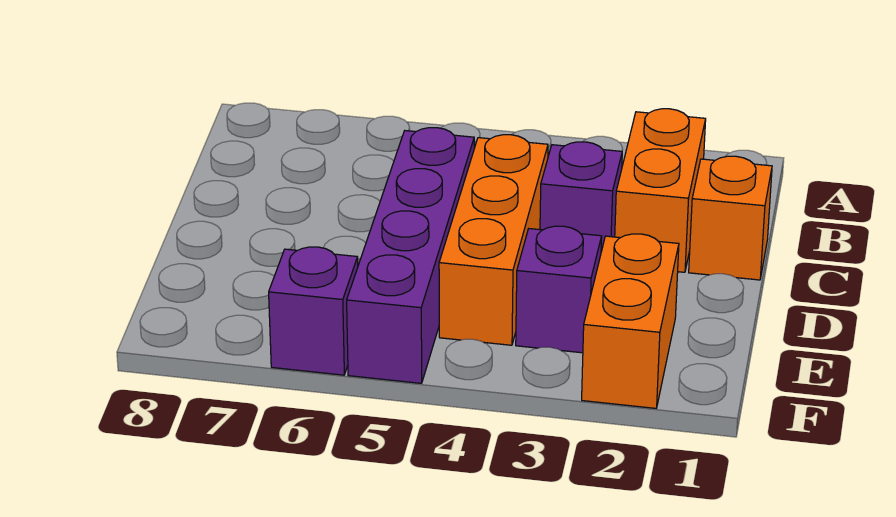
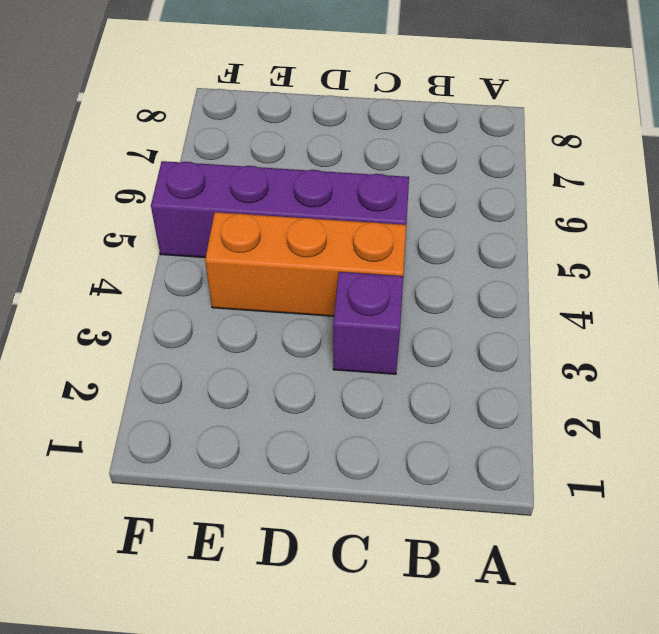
none -> orange brick B2:C2 level 1
none -> orange brick C1 level 1

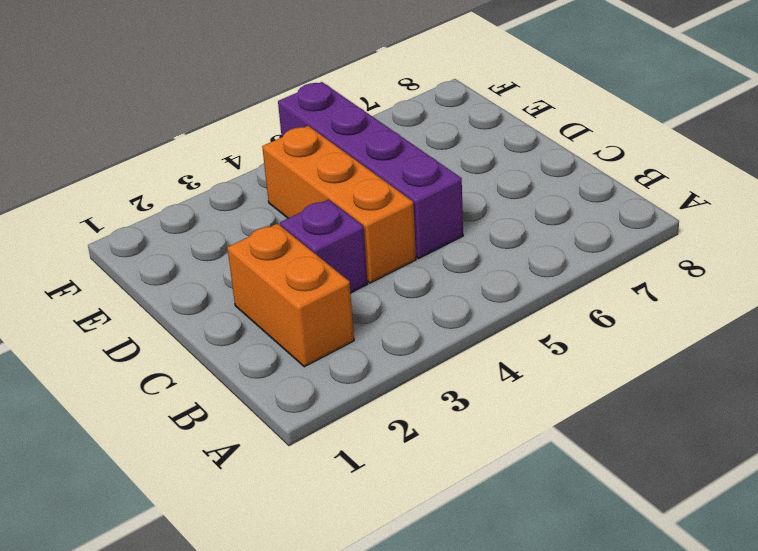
none -> orange brick C1 level 1
none -> orange brick E2:F2 level 1

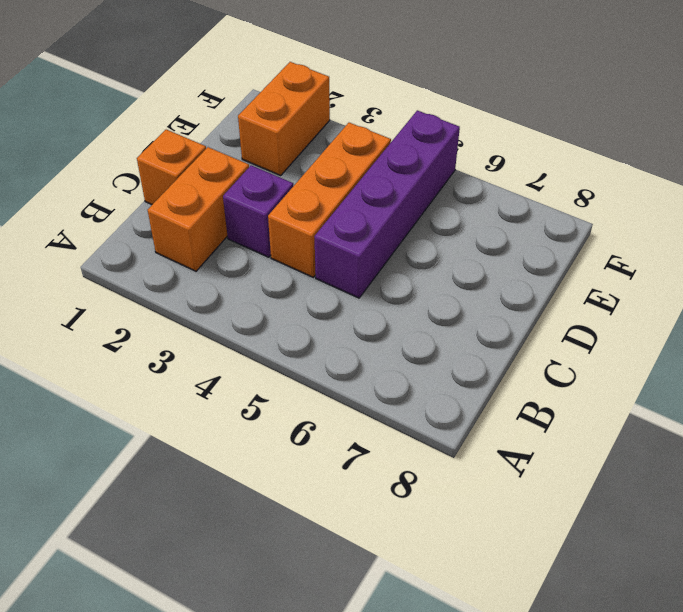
none -> purple brick E3 level 1
none -> purple brick F6 level 1

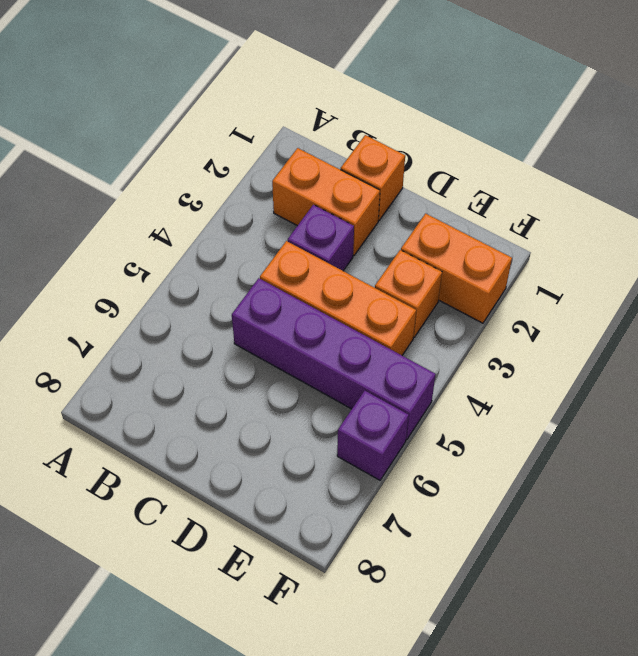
orange brick E3 level 1 -> purple brick E3 level 1

